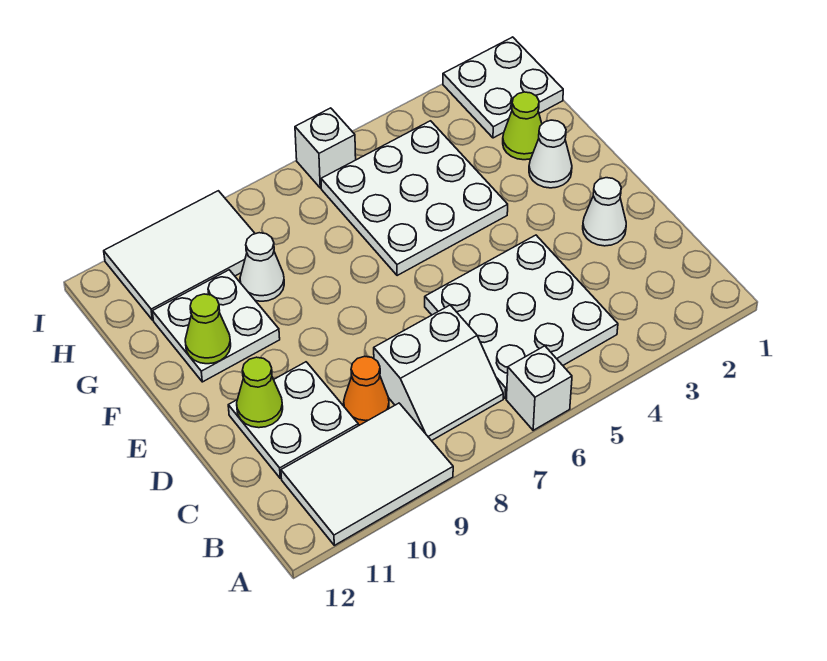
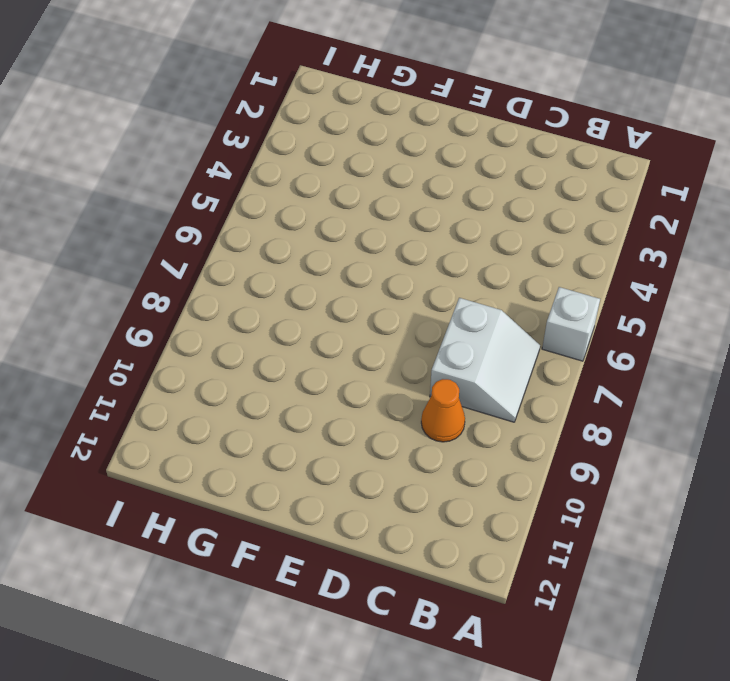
none -> white tile A9:B11 level 1
none -> white plate B4:D6 level 1
none -> white plate C10:D11 level 1

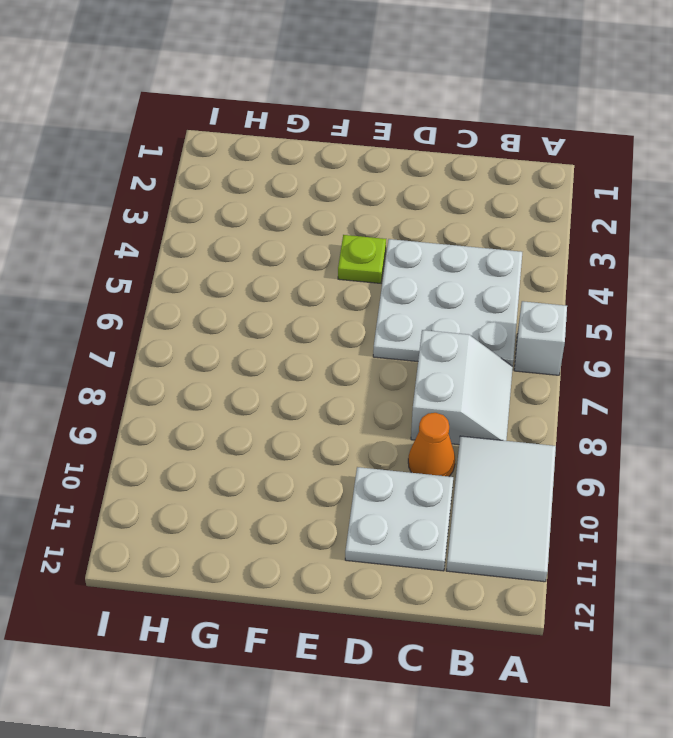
lime plate E4 level 1 -> none
none -> white cone D2 level 1
none -> white cone F2 level 1
none -> white plate F4:H6 level 1

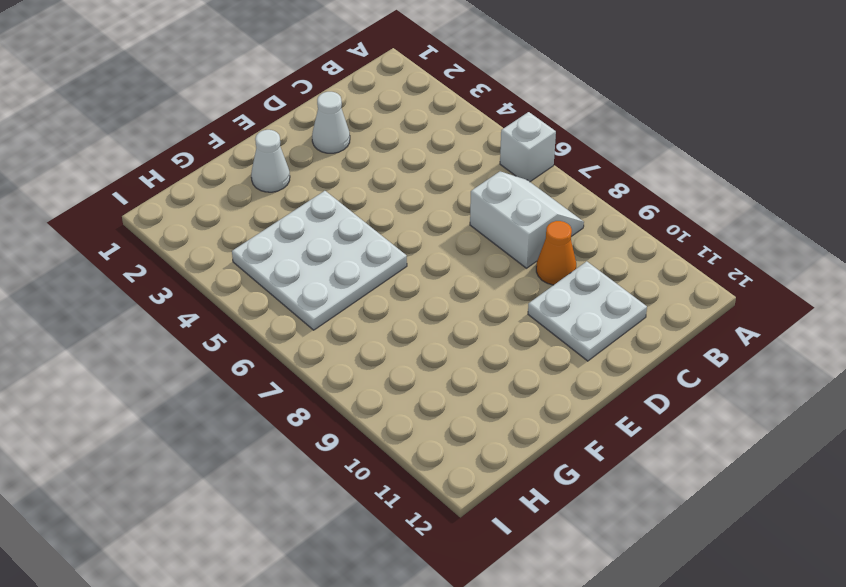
none -> white tile A9:B11 level 1
none -> white plate B4:D6 level 1
none -> white plate F10:G11 level 1

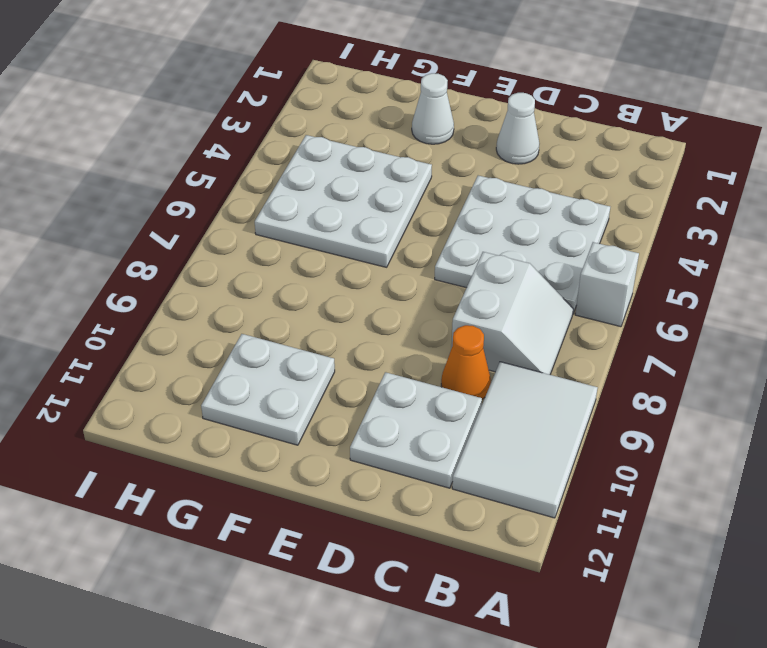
none -> lime cone G2 level 1
none -> white cone G9 level 1
none -> white plate H1:I2 level 1

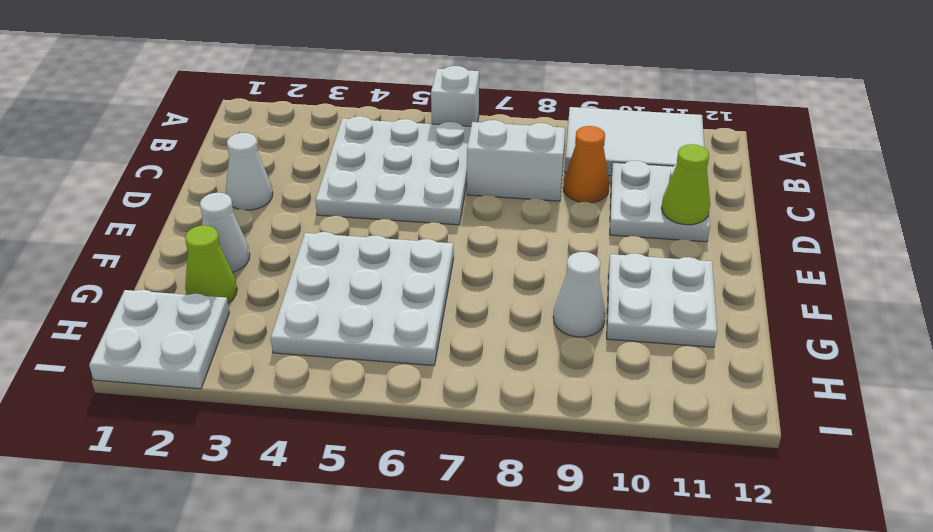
none -> white tile H9:I11 level 1
none -> white brick I6 level 1
none -> lime cone F11 level 2

